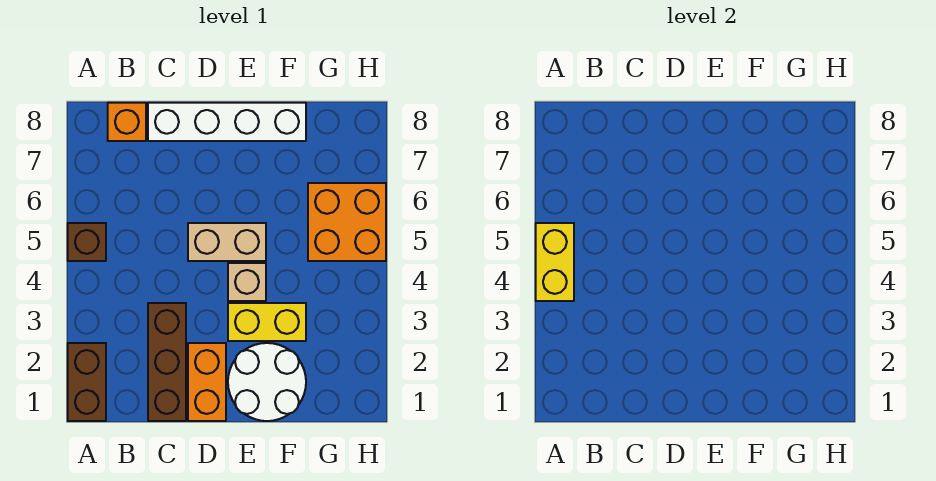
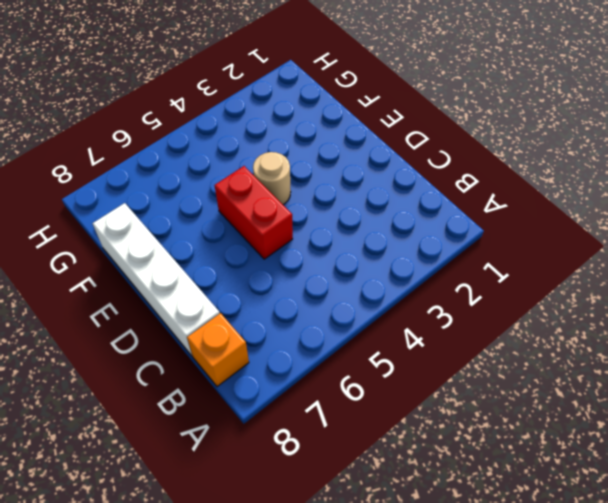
red brick D5:E5 level 1 -> tan brick D5:E5 level 1
tan round brick E4 level 1 -> tan brick E4 level 1
none -> brown brick A1:A2 level 1
none -> brown brick A5 level 1
none -> brown brick C1:C3 level 1

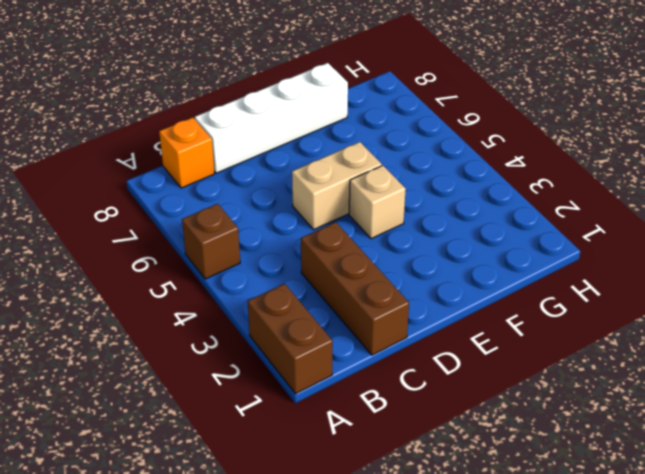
none -> orange brick D1:D2 level 1
none -> white round brick E1:F2 level 1
none -> yellow brick E3:F3 level 1

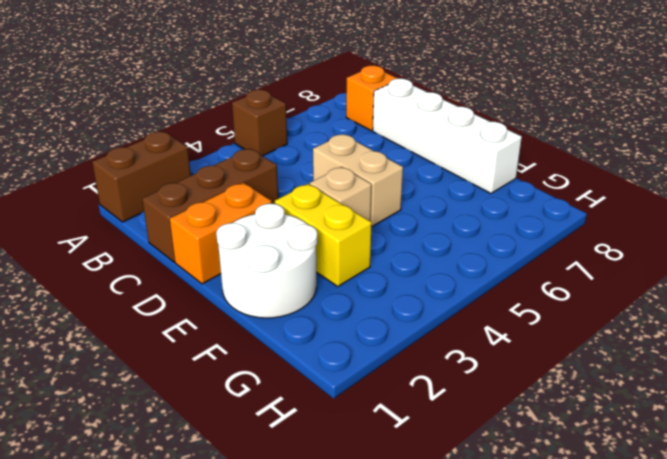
none -> orange brick G5:H6 level 1
none -> yellow brick A4:A5 level 2

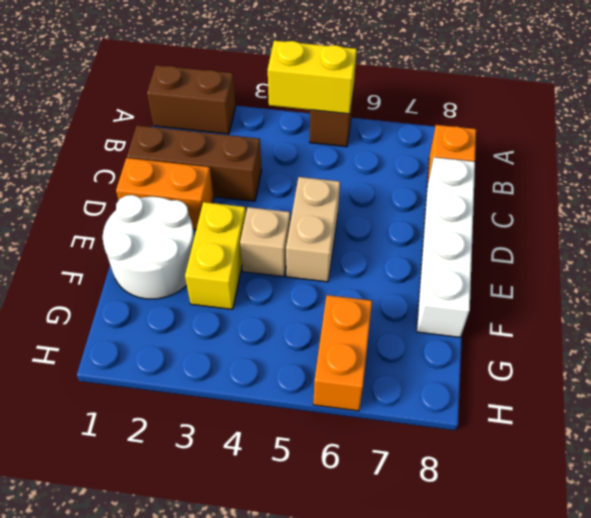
orange brick G6:H6 level 1 -> orange brick G5:H6 level 1

